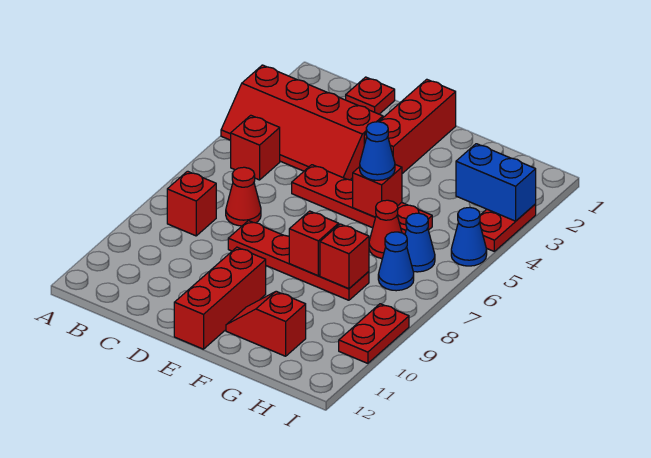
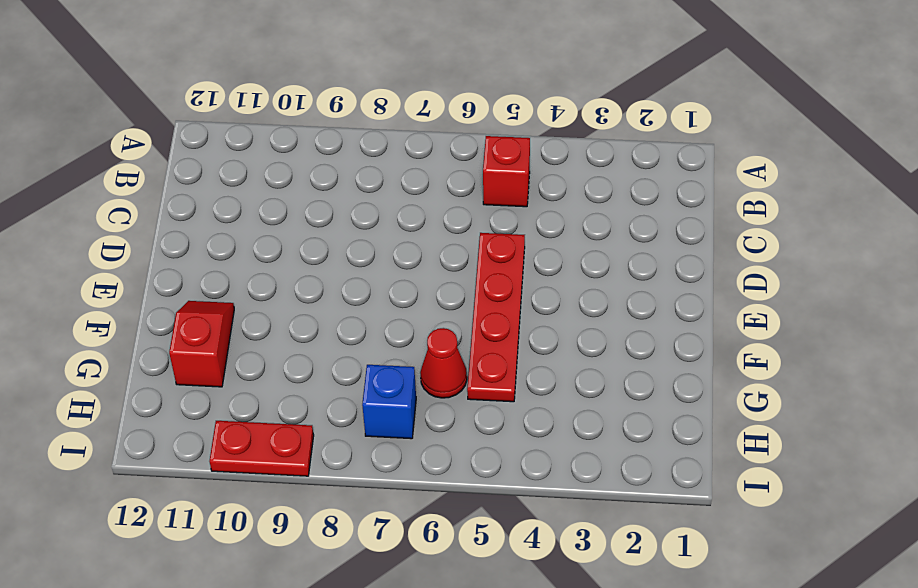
blue brick H7 level 1 -> blue cone H7 level 1
none -> red slope A3:D4 level 1 top 3
none -> red brick B8 level 1
none -> red plate C1 level 1

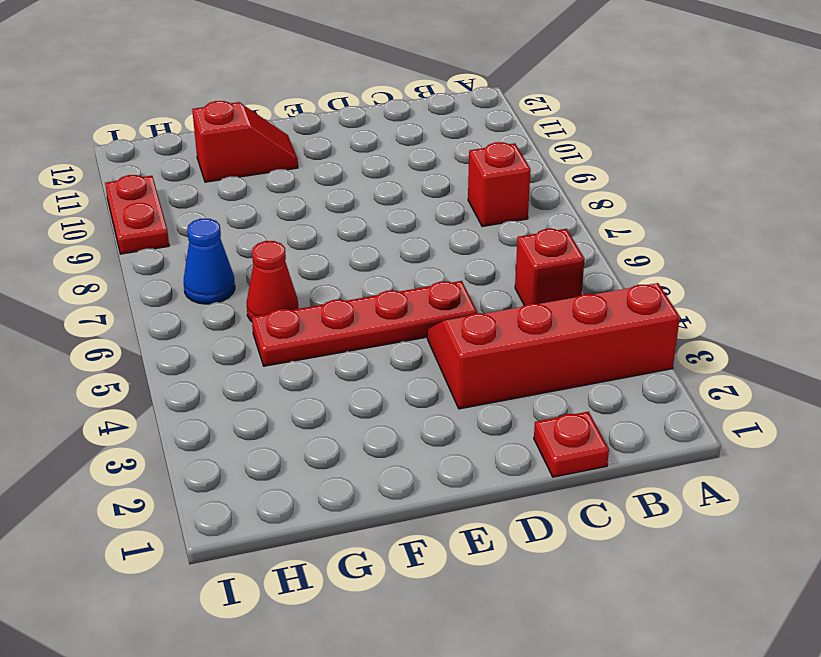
none -> red cone C7 level 1
none -> red plate D8:G8 level 1
none -> red brick E1:E3 level 1

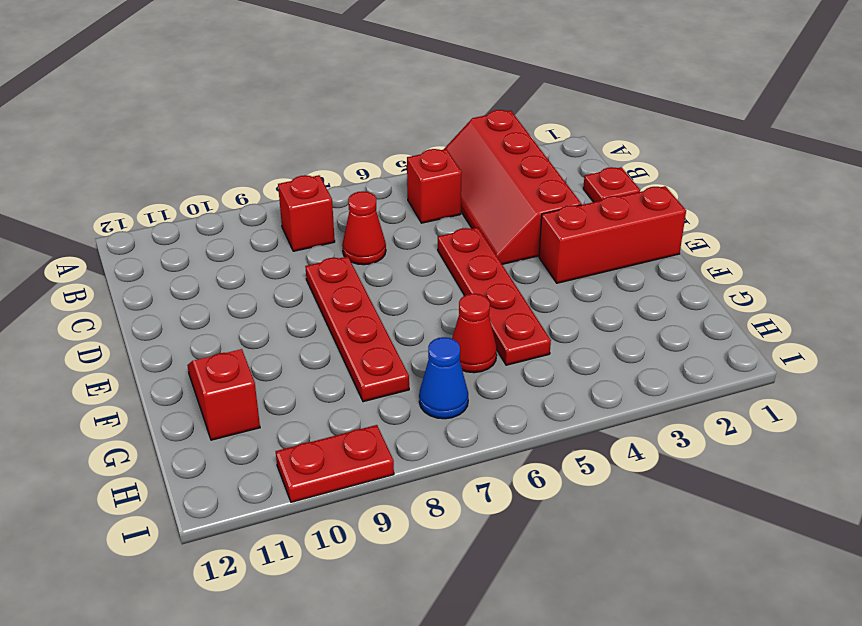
none -> red brick E10:E12 level 1
none -> blue cone H6 level 1
none -> red plate I3:I4 level 1

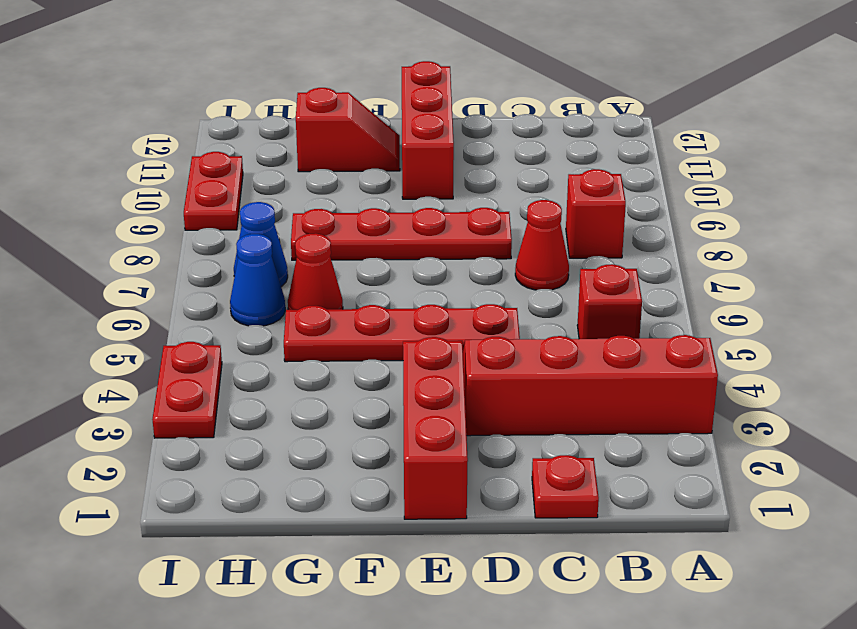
none -> blue cone I5 level 1
none -> red brick F5 level 2
none -> red brick F8 level 2

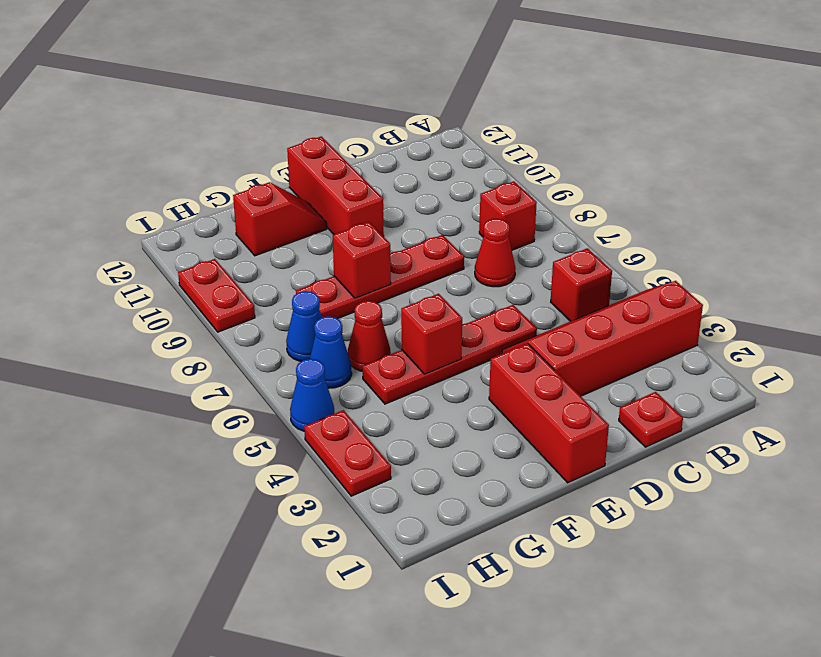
none -> red brick G8 level 2
none -> blue brick H3:I3 level 2
none -> blue cone F5 level 3

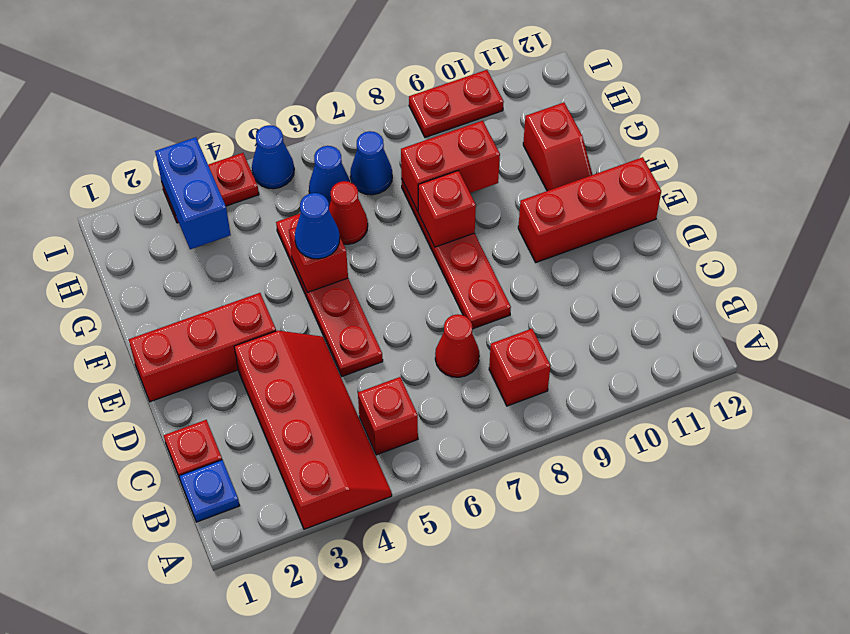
blue plate B1 level 1 -> none
red brick G8:G9 level 2 -> red brick G8 level 2

